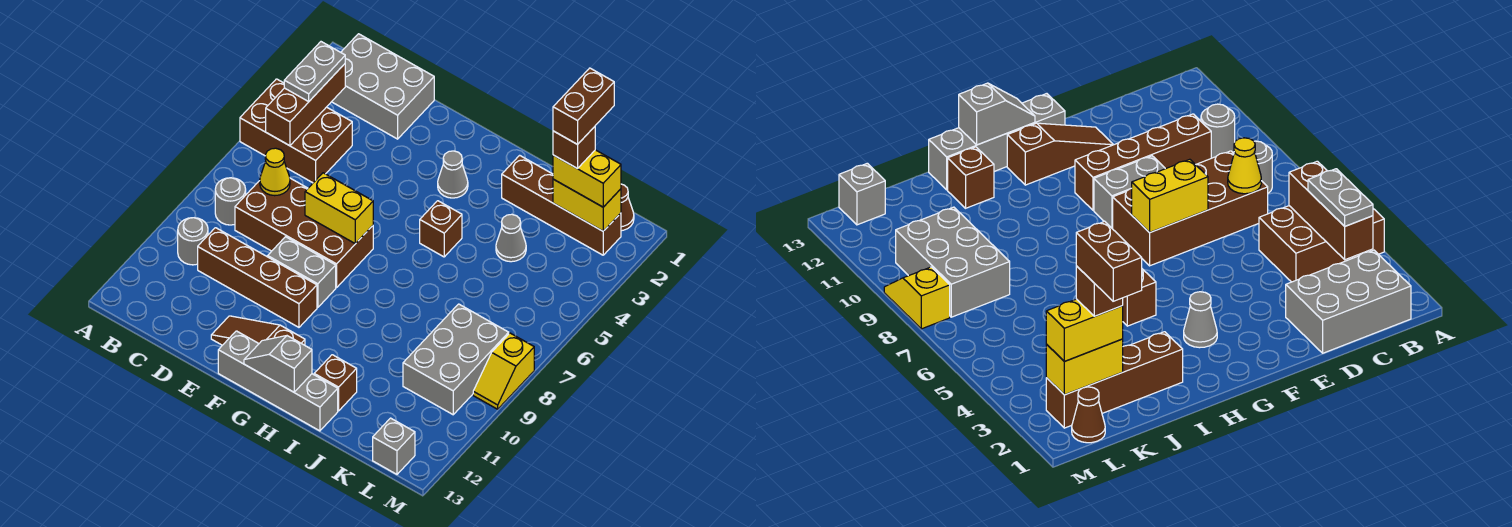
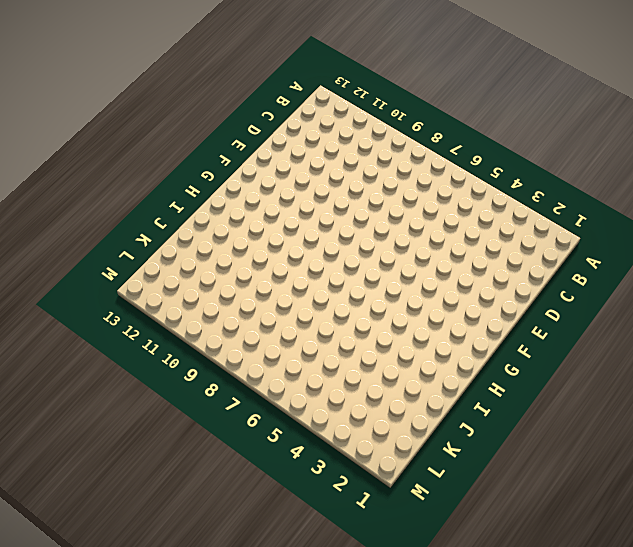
none -> brown brick A4:C5 level 1
none -> grey brick B1:D2 level 1
none -> grey round brick B8 level 1

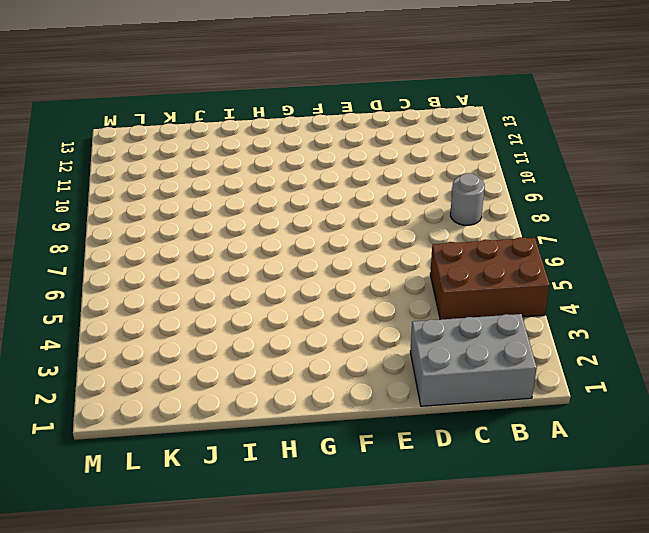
none -> grey round brick B10 level 1
none -> brown brick C7:F8 level 1
none -> brown brick C10:F10 level 1

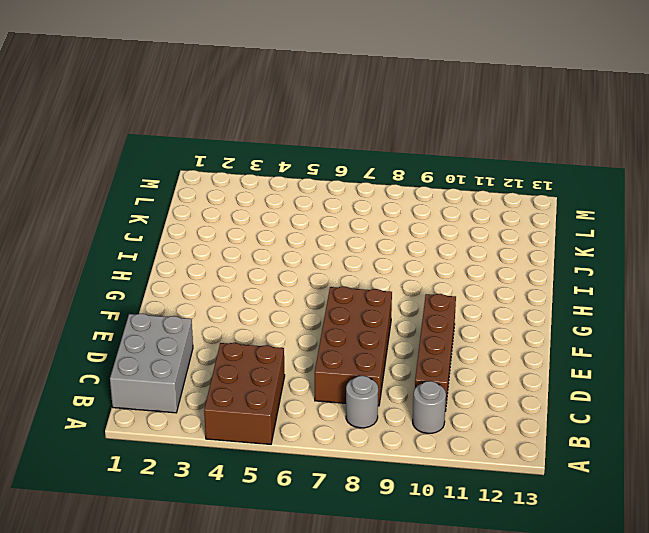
none -> grey brick E9:F9 level 1
none -> brown slope E12:G12 level 1 top G
none -> grey brick F13:I13 level 1

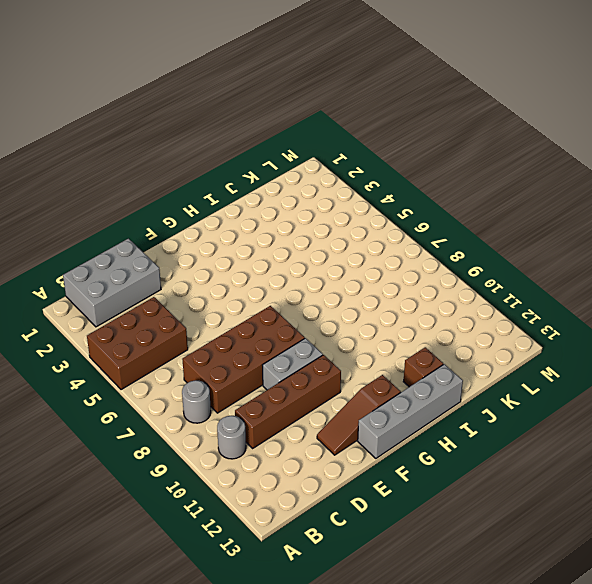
none -> grey cone G3 level 1
none -> brown brick H5 level 1
none -> brown brick I2:L2 level 1

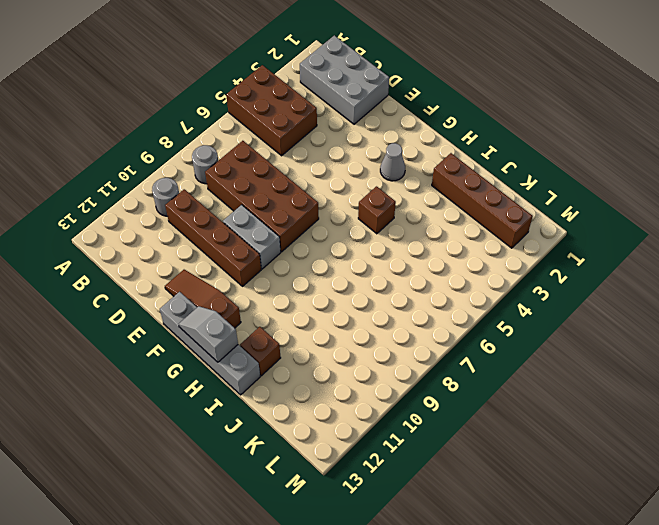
none -> grey cone J4 level 1
none -> grey brick K8:L10 level 1
none -> brown cone L1 level 1

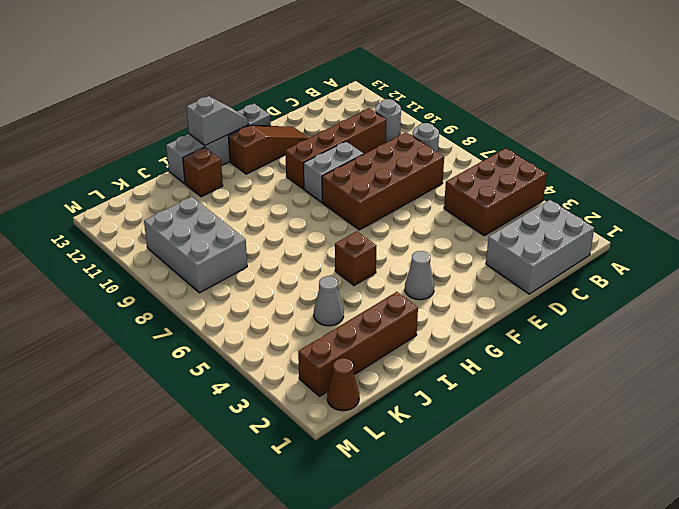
none -> grey brick L13 level 1
none -> yellow slope M8:M9 level 1 top 8
none -> brown brick B3:B5 level 2

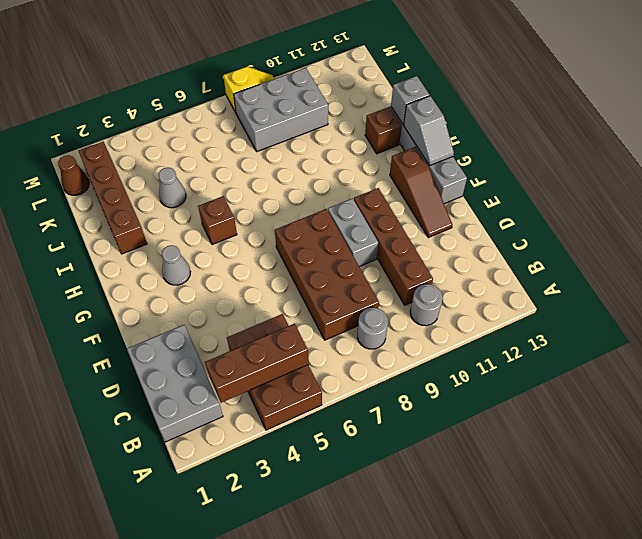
grey brick I13 level 2 -> grey brick L13 level 1
none -> yellow cone C7 level 2
none -> yellow brick E7:F7 level 2
none -> yellow brick K2:L2 level 2

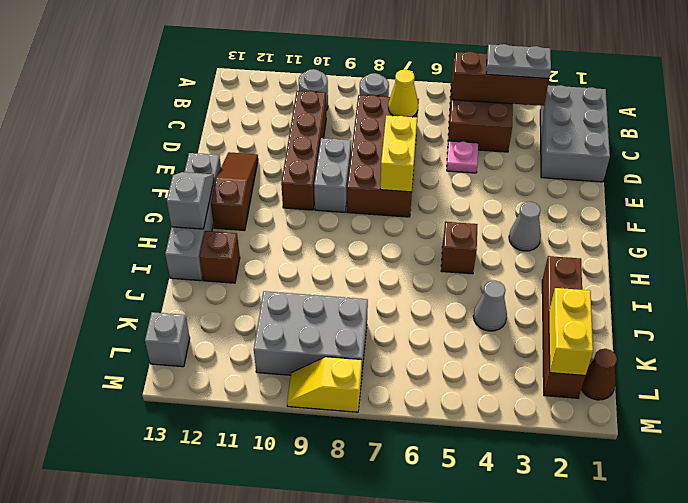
pink plate D5 level 1 -> none
none -> yellow brick K2:L2 level 3
none -> brown brick K2 level 4
none -> brown brick K1:K2 level 5

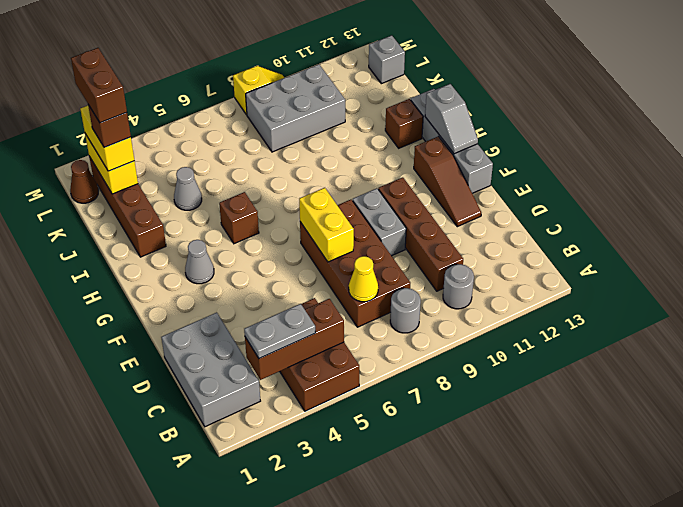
brown brick K2:L2 level 5 -> brown brick K1:K2 level 5

